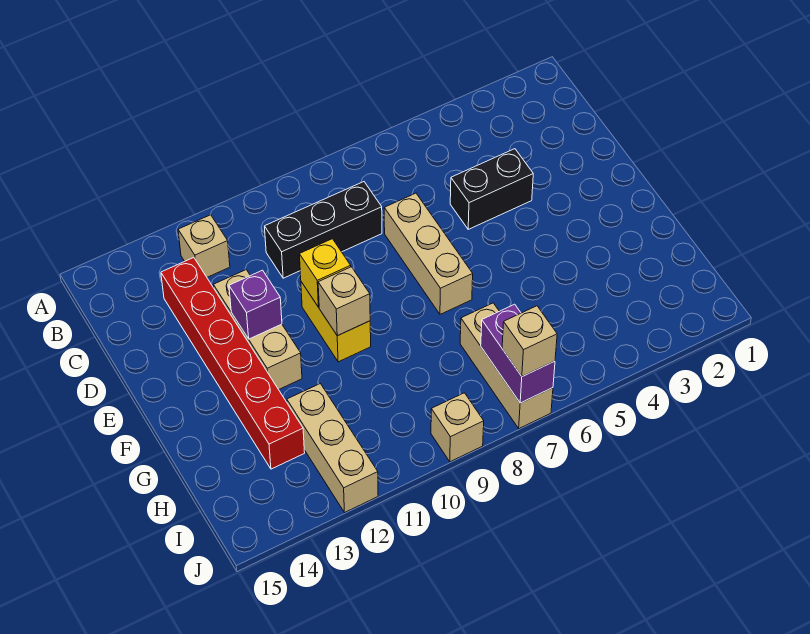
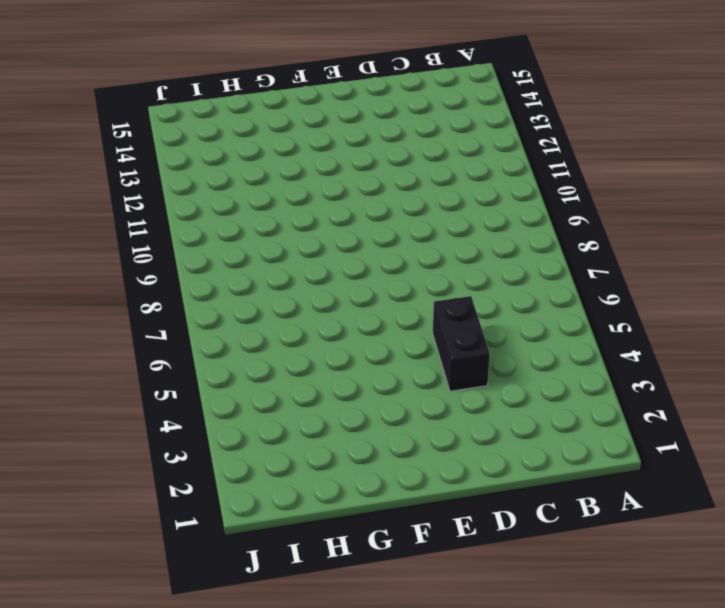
none -> tan brick B12 level 1
none -> black brick C8:C10 level 1
none -> red brick C13:H13 level 1

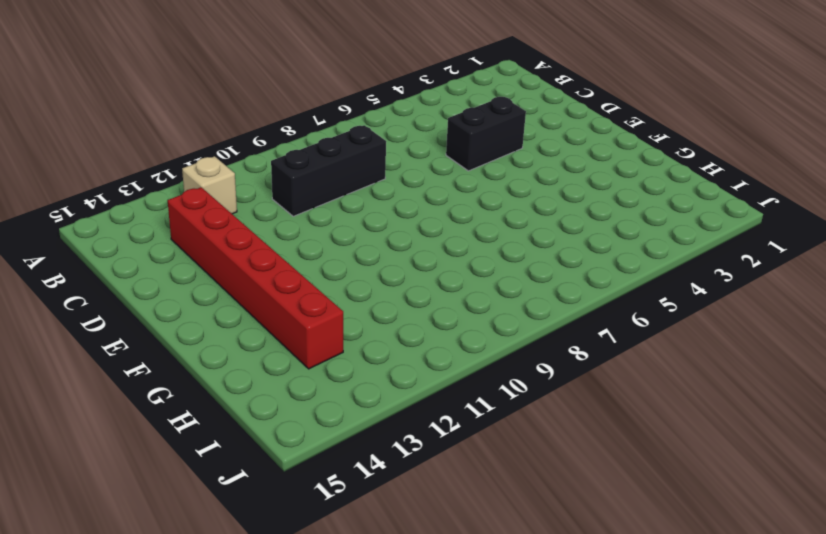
none -> tan brick D7:F7 level 1
none -> tan brick D12:F12 level 1
none -> yellow brick E10:F10 level 1

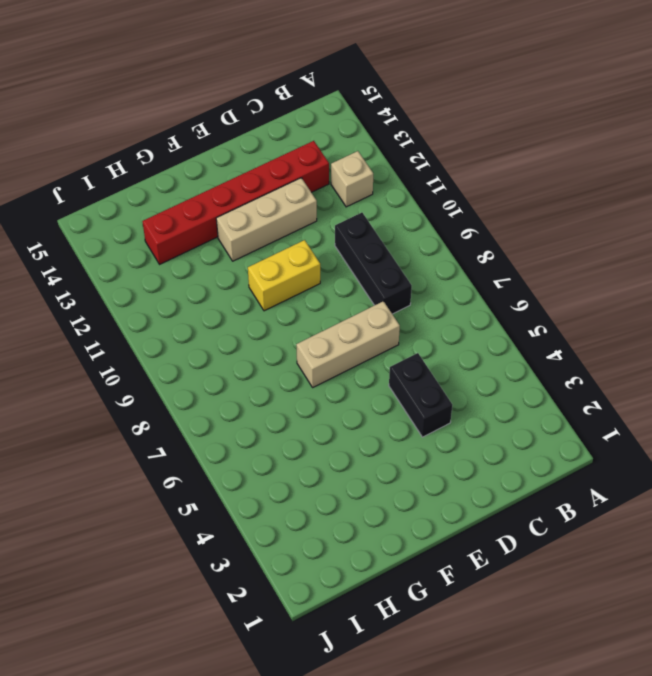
none -> tan brick H7:J7 level 1
none -> tan brick H12:J12 level 1
none -> tan brick J9 level 1

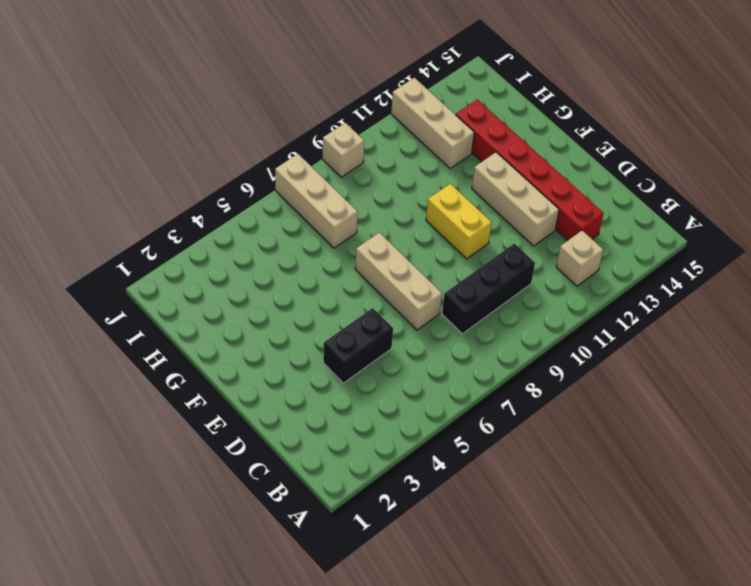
none -> yellow brick E10 level 2
none -> purple brick E12 level 2
none -> tan brick F10 level 2

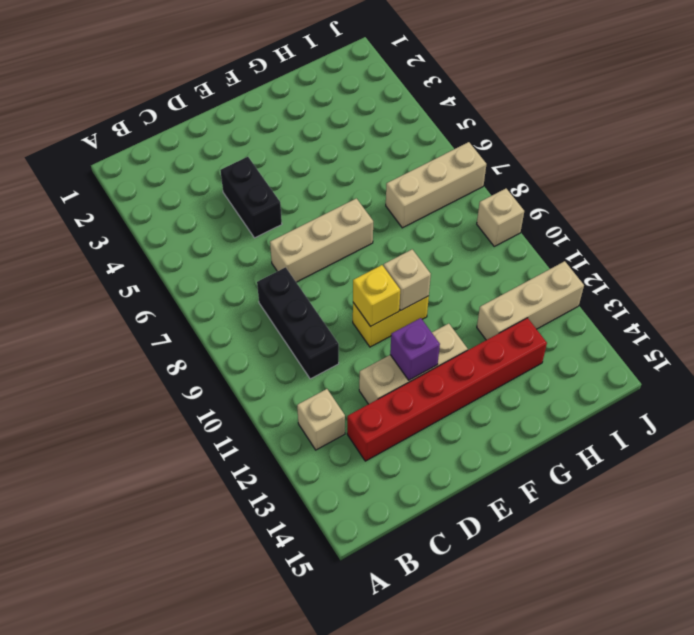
none -> purple brick I7:J7 level 2
none -> tan brick J7 level 3

